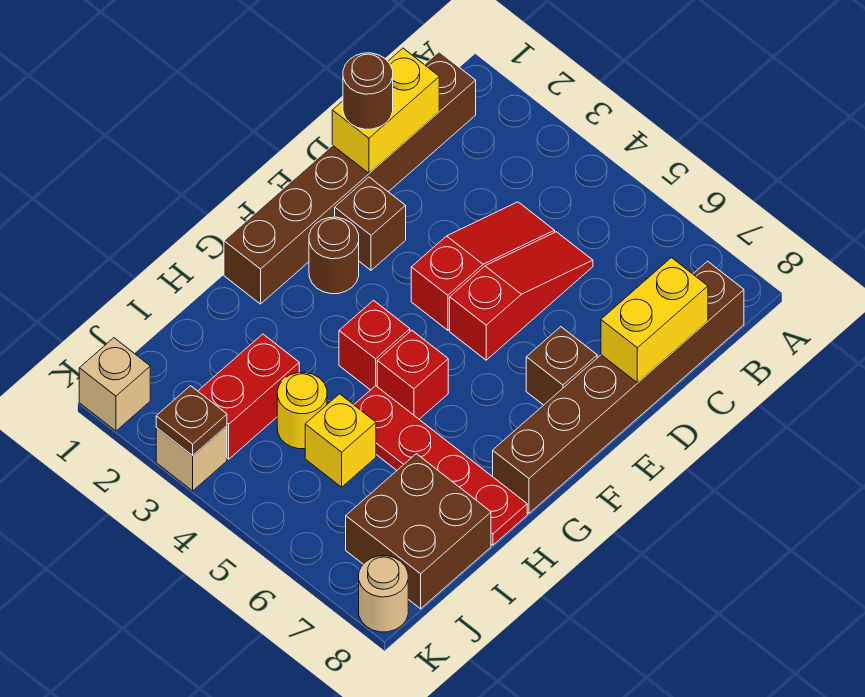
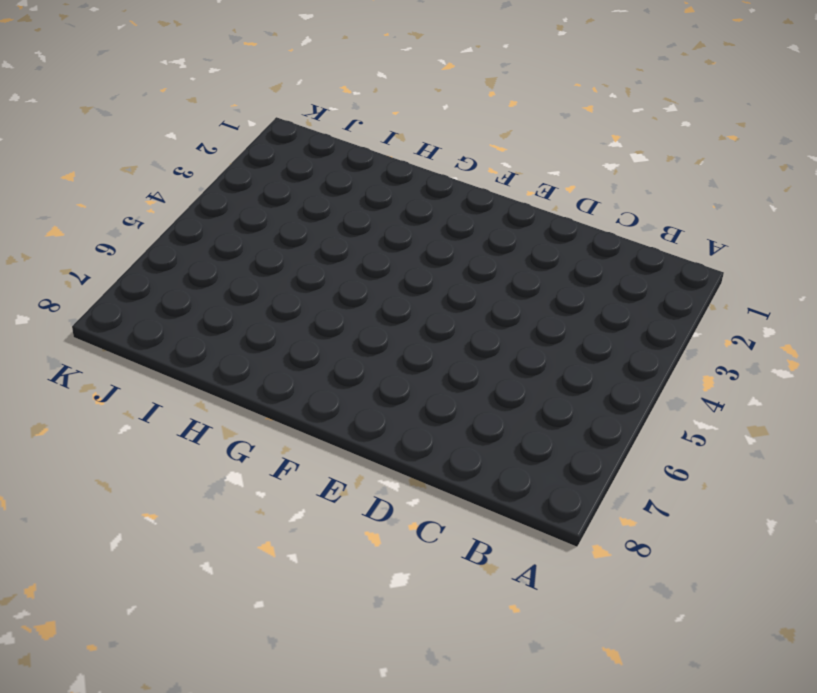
none -> brown brick B1:G1 level 1
none -> brown brick B8:G8 level 1
none -> red slope C4:E4 level 1 top E

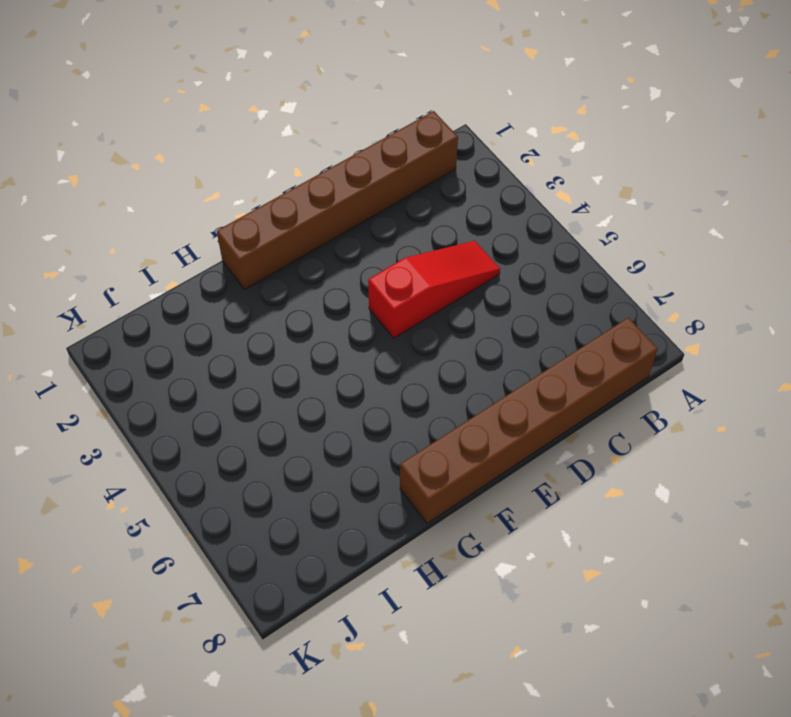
none -> red slope C5:E5 level 1 top E
none -> brown brick E2 level 1
none -> brown brick E7 level 1

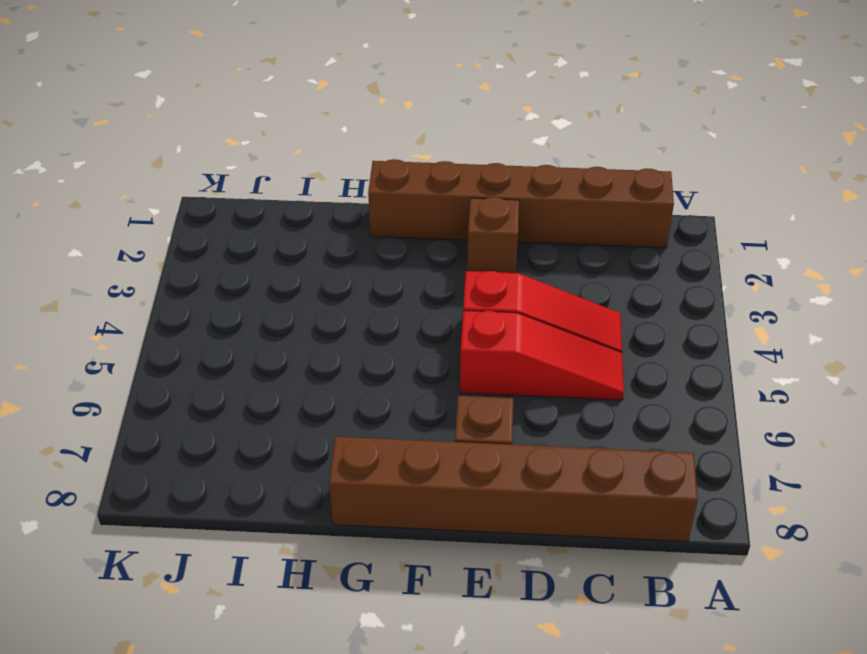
none -> brown round brick F2 level 1
none -> red brick G4 level 1
none -> red brick G5 level 1

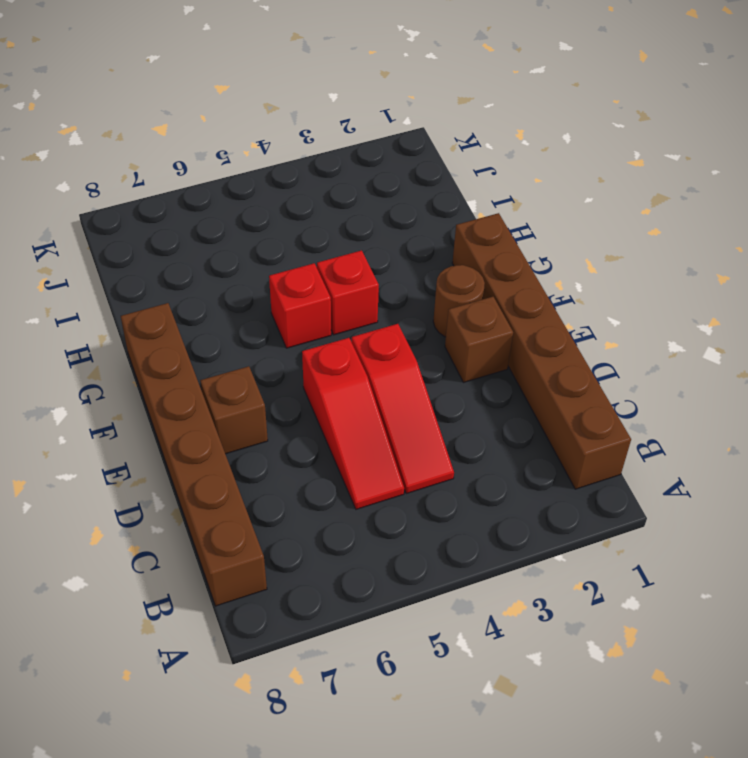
none -> red plate H5:H8 level 1
none -> red brick I3:J3 level 1
none -> yellow round brick I4 level 1

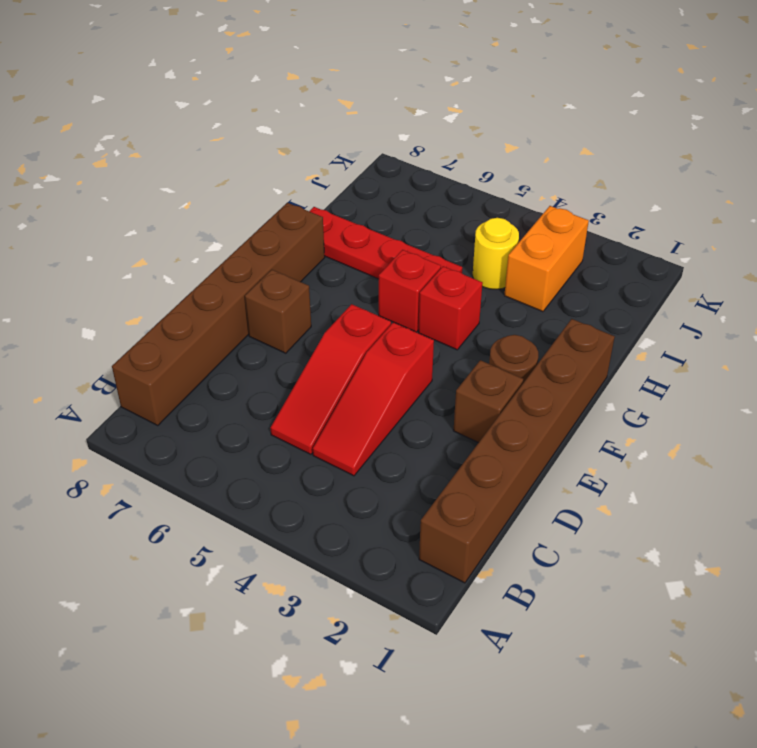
orange brick I3:J3 level 1 -> red brick I3:J3 level 1
none -> yellow brick I5 level 1
none -> brown brick I7:J8 level 1
none -> tan brick K1 level 1

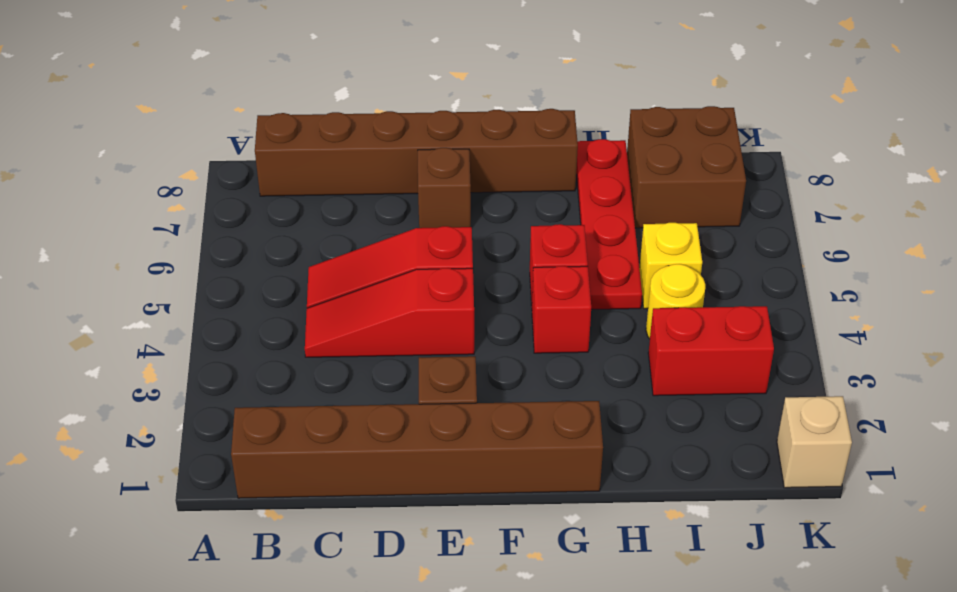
none -> brown round brick F2 level 1
none -> tan brick K3 level 1
none -> tan round brick K8 level 1

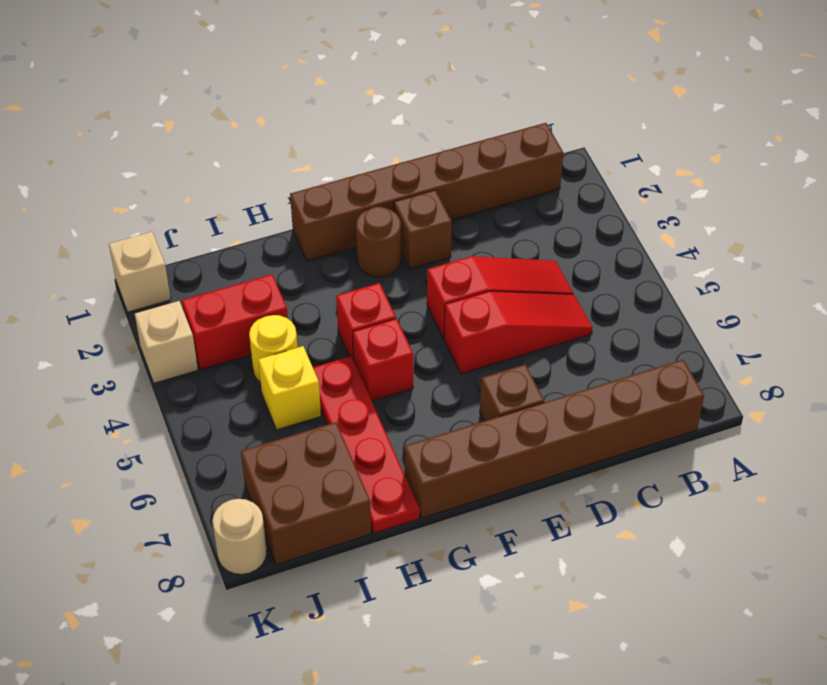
none -> yellow brick C1:D1 level 2
none -> yellow brick C8:D8 level 2
none -> brown plate K3 level 2

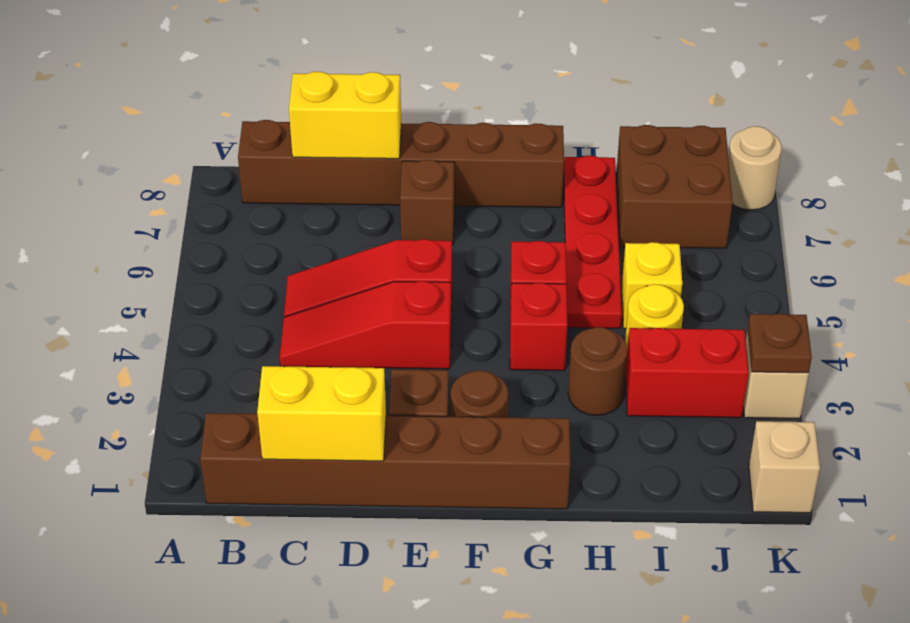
brown round brick H3 level 1 -> brown round brick D1 level 3

